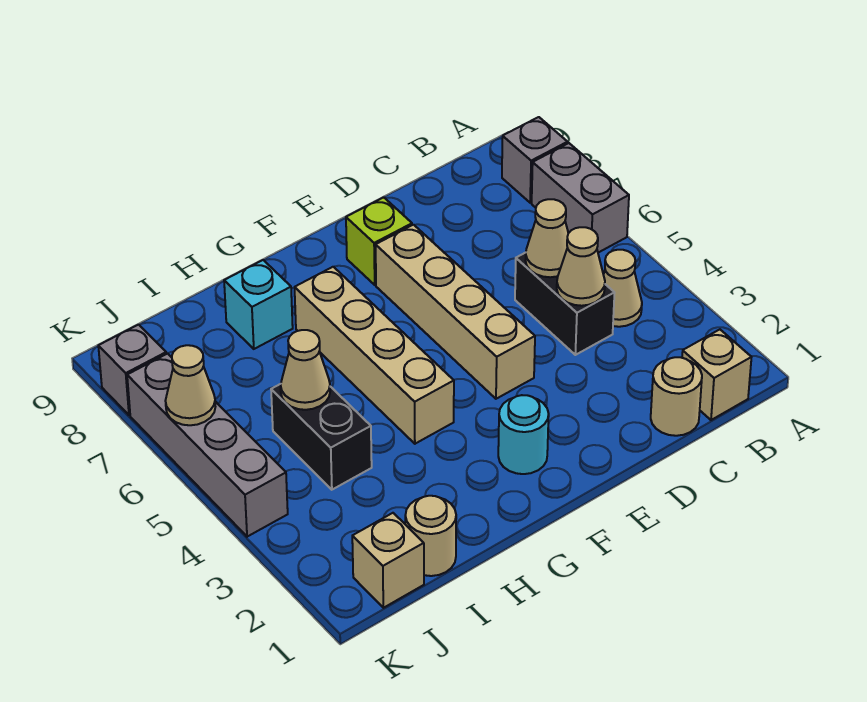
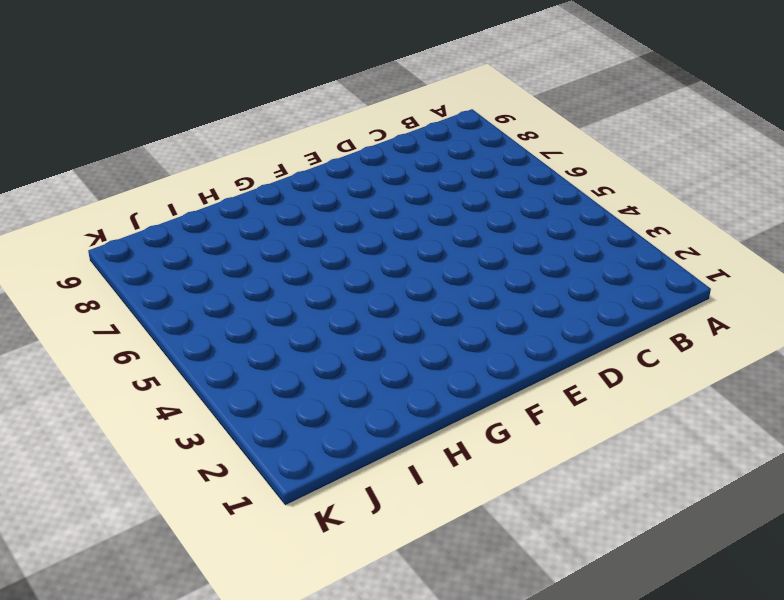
none -> grey brick A6:A7 level 1
none -> grey brick A8 level 1
none -> tan brick B1 level 1

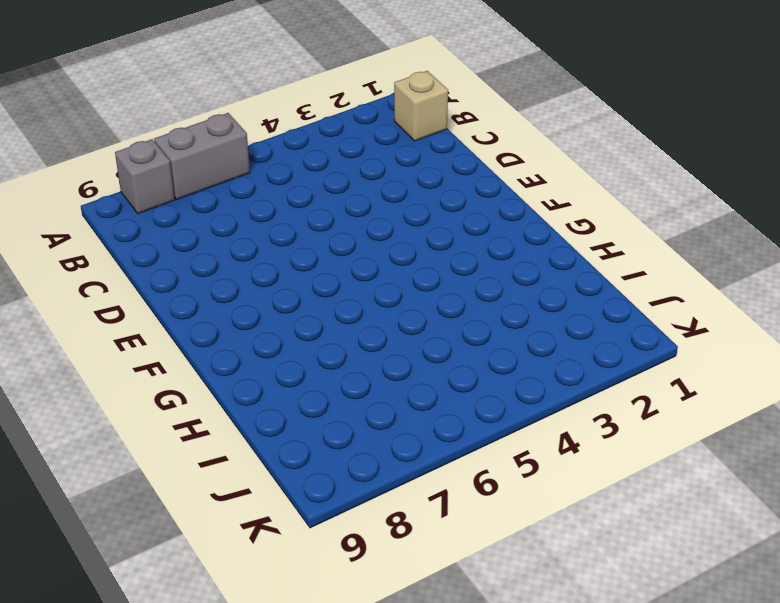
none -> tan cone B4 level 1
none -> tan round brick C1 level 1
none -> black brick C4:C5 level 1

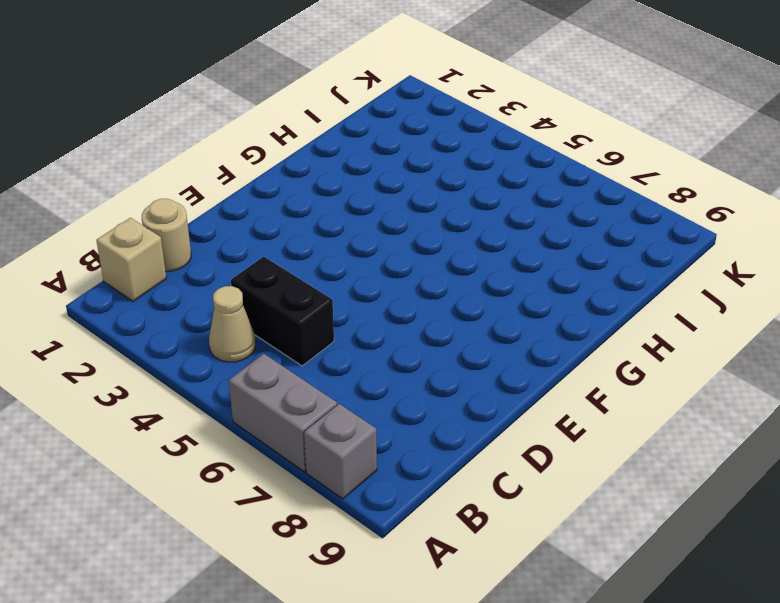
none -> tan brick E4:E7 level 1
none -> lime brick E8 level 1
none -> cyan round brick F2 level 1

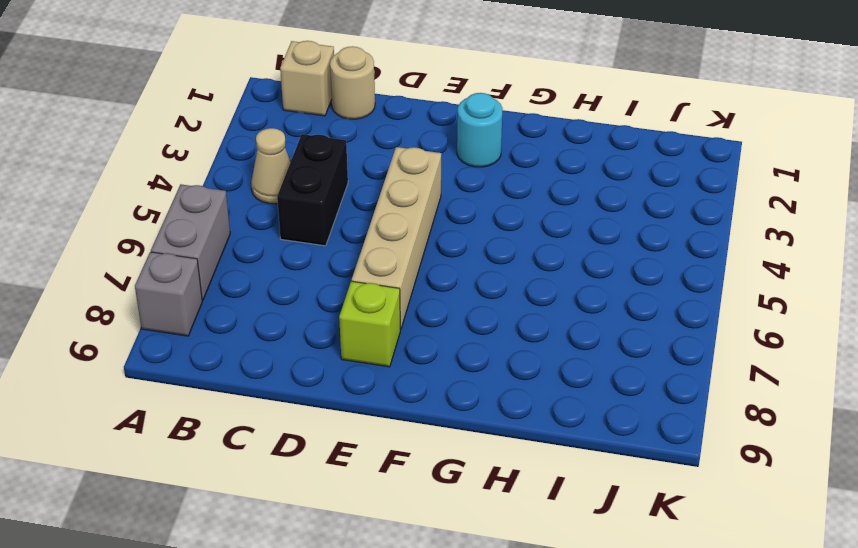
none -> tan brick G4:G7 level 1
none -> cyan brick H8 level 1
none -> tan round brick I1 level 1

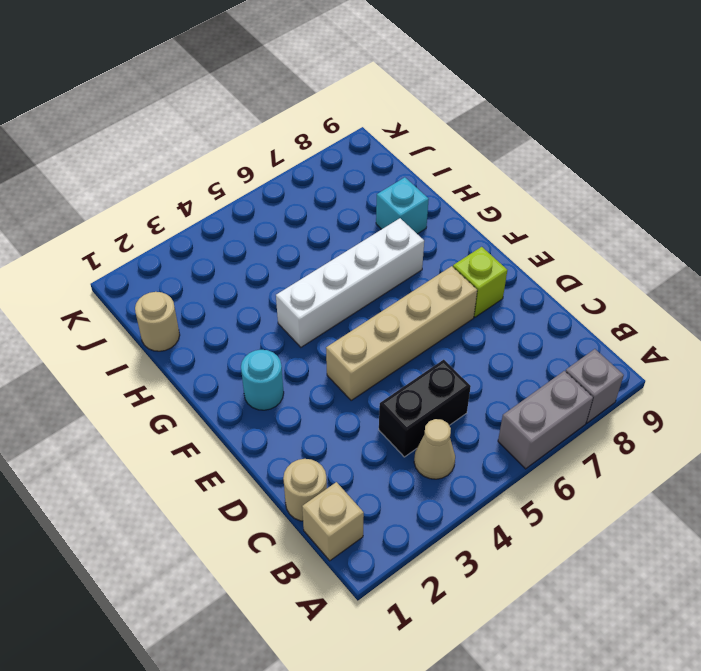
white brick G4:G7 level 1 -> tan brick G4:G7 level 1
none -> black brick I4:I5 level 1
none -> tan brick J1 level 1
none -> grey brick K4:K7 level 1

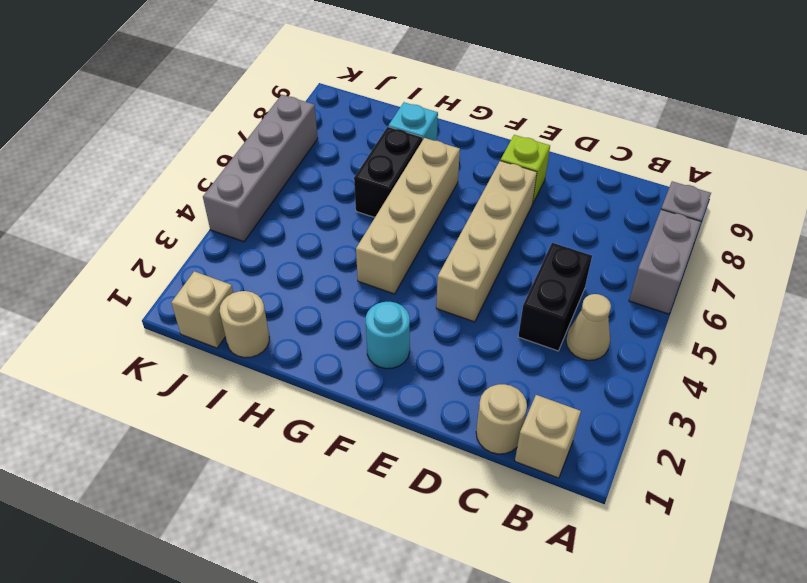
black brick H6:H7 level 1 -> black brick I4:I5 level 1
none -> grey brick K8 level 1
none -> tan cone C4 level 2
none -> tan cone C5 level 2

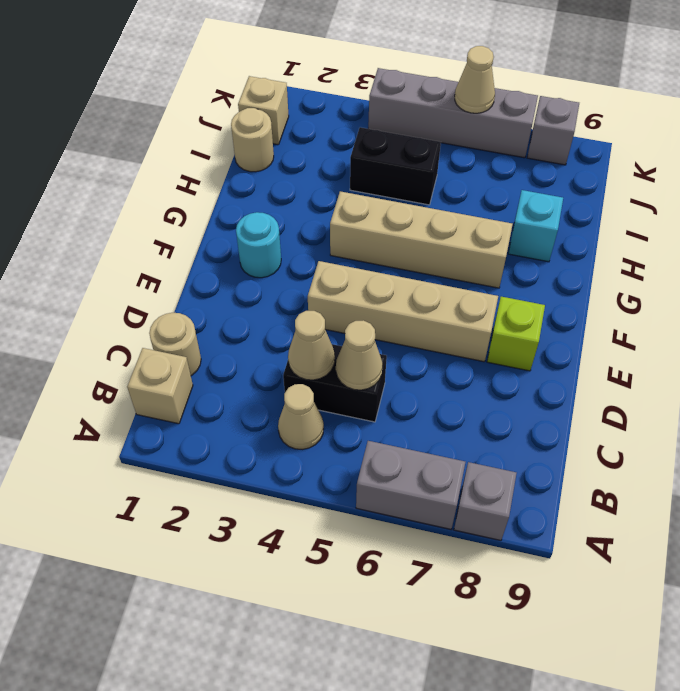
none -> tan cone I5 level 2

